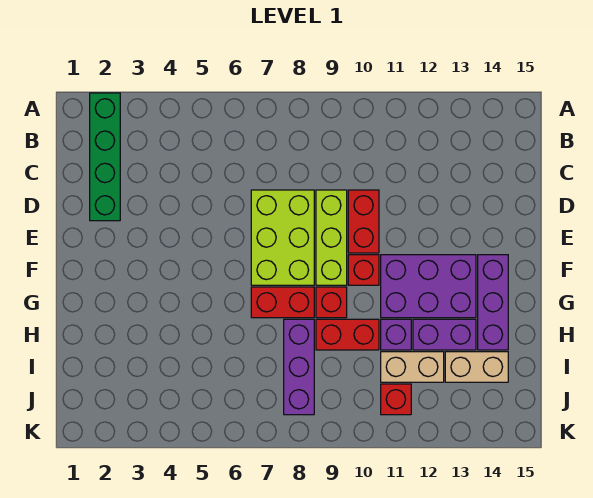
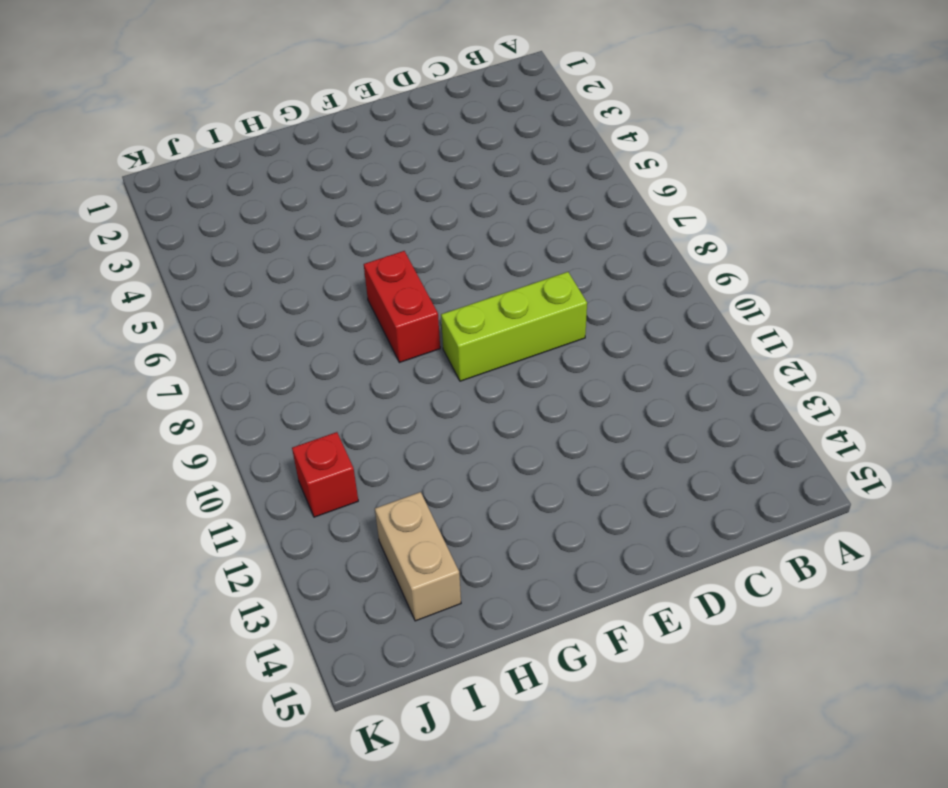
none -> green brick A2:D2 level 1
none -> lime brick D7:F8 level 1
none -> red brick D10:E10 level 1

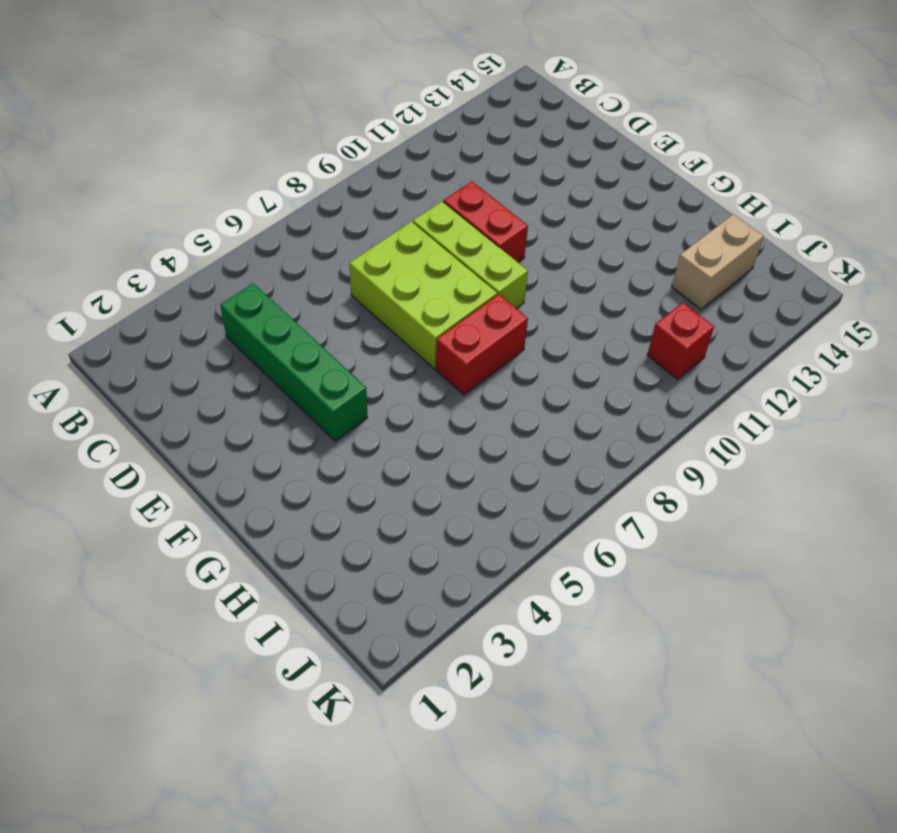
green brick C4:F4 level 1 -> green brick A2:D2 level 1
none -> red brick F10 level 1
none -> purple brick F11:G13 level 1
none -> purple brick F14:H14 level 1

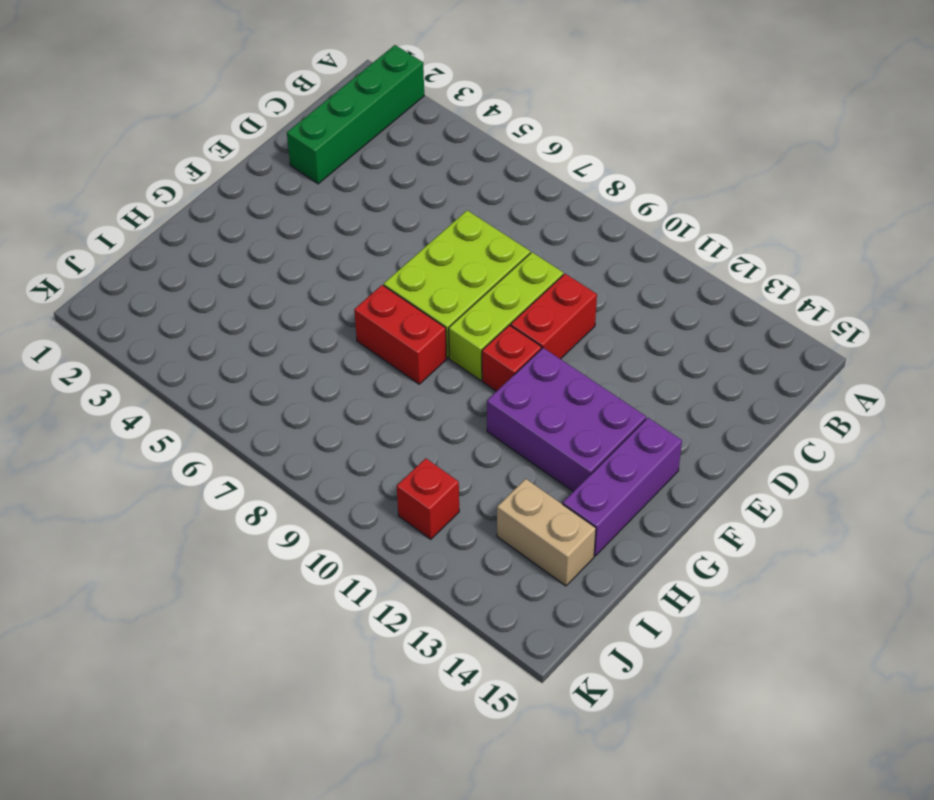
none -> red brick G9 level 1
none -> purple brick H8:J8 level 1
none -> red brick H9:H10 level 1

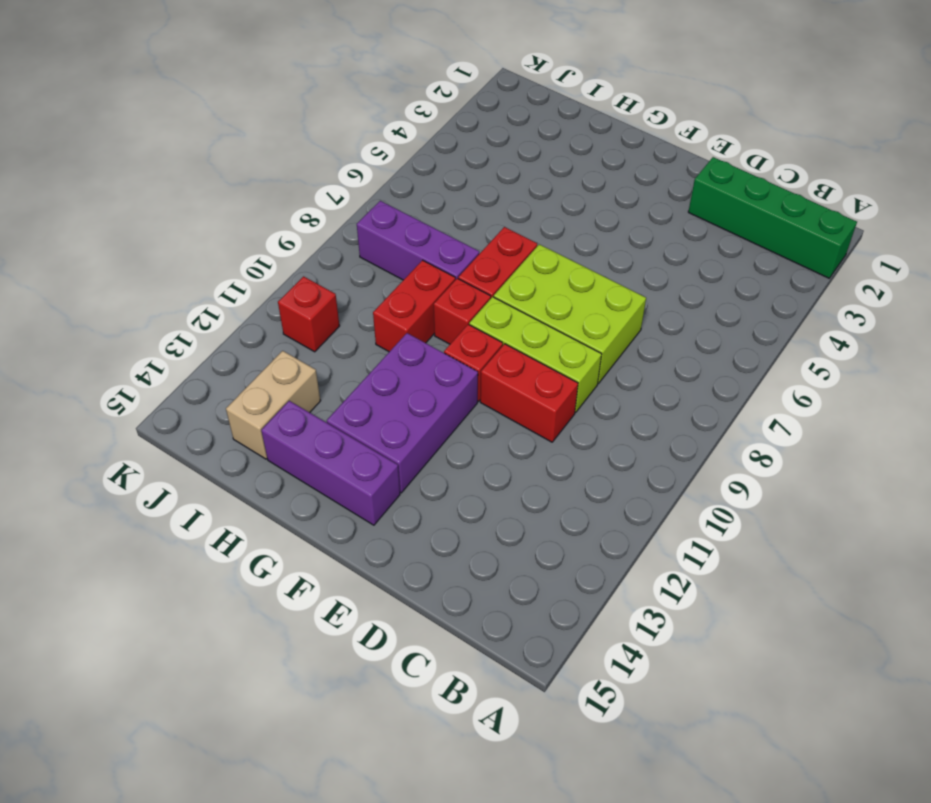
none -> purple brick H11 level 1
none -> purple brick H12:H13 level 1
none -> tan brick I11:I12 level 1

